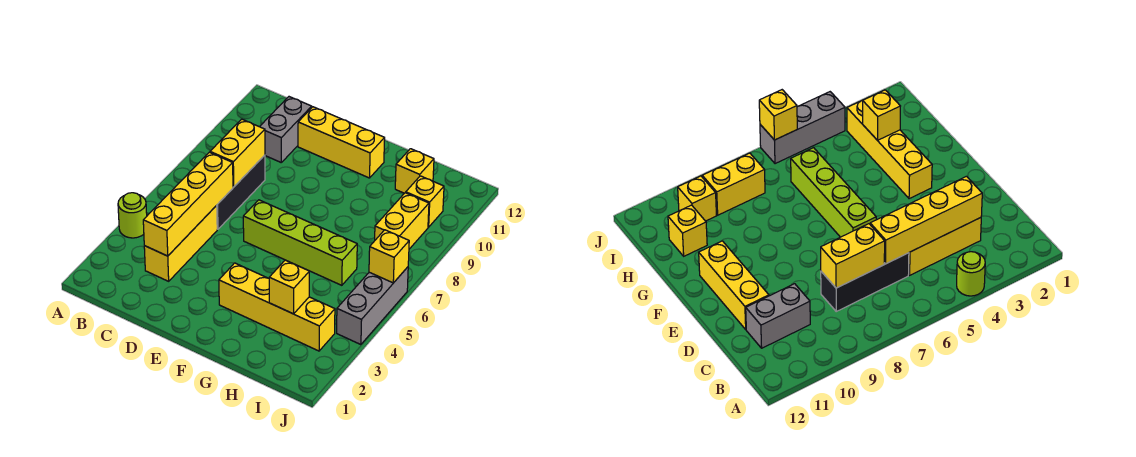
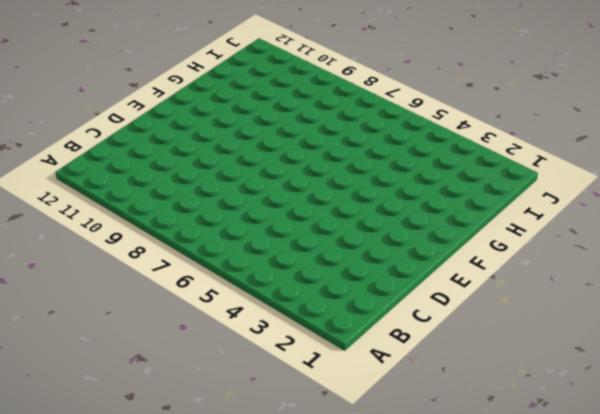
none -> lime round brick A4 level 1
none -> yellow brick C3:C5 level 1
none -> black brick C6:C8 level 1

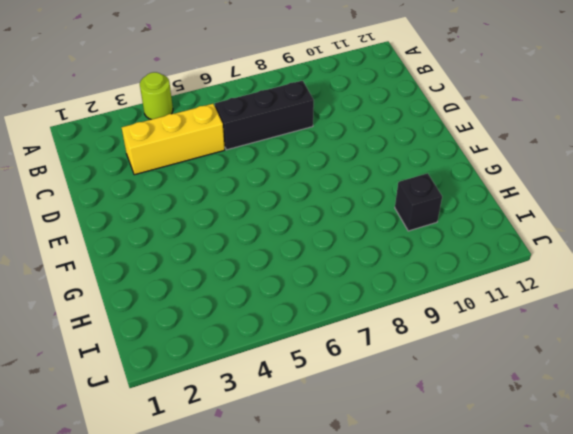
black brick H10 level 1 -> none
none -> grey brick C10:C11 level 1
none -> yellow brick D11:F11 level 1
none -> lime brick E6:H6 level 1

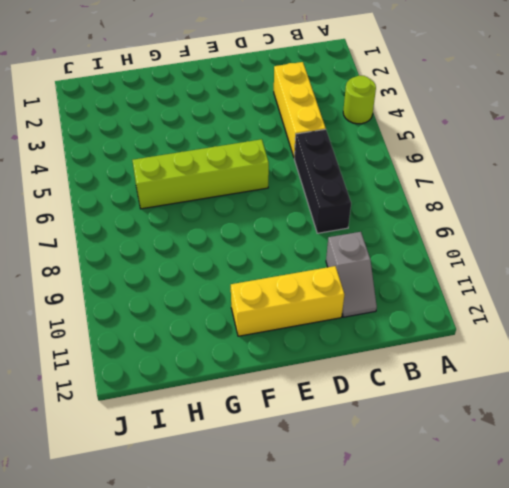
grey slope C10:C11 level 1 top 10 -> grey brick C10:C11 level 1
none -> yellow brick F3:I3 level 1
none -> yellow brick H11 level 1
none -> yellow brick I8:I9 level 1

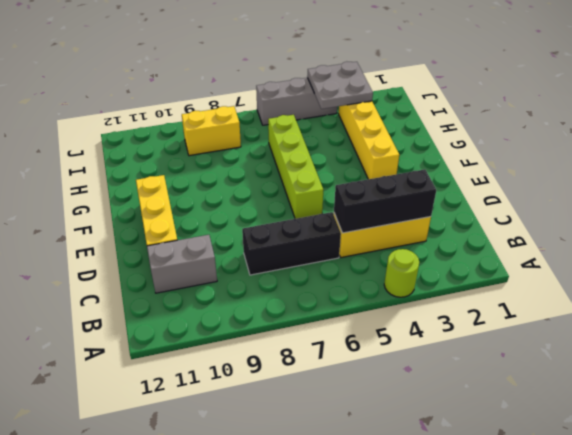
black brick C3:C5 level 2 -> yellow brick C3:C6 level 2
grey plate I3:J4 level 2 -> none
none -> yellow brick H11 level 1
none -> yellow brick I10 level 1
none -> yellow brick C7:C8 level 2

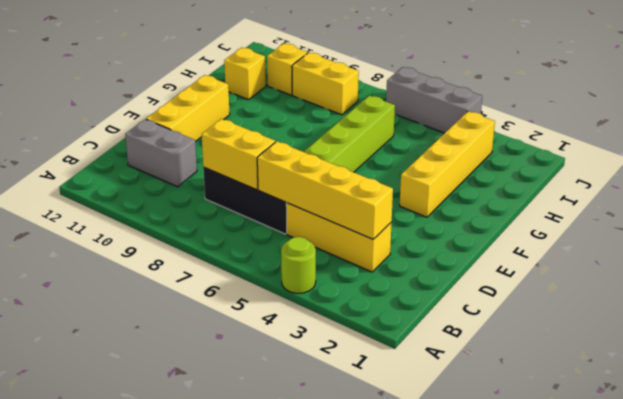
none -> yellow brick H3 level 2
none -> yellow brick J6 level 2

